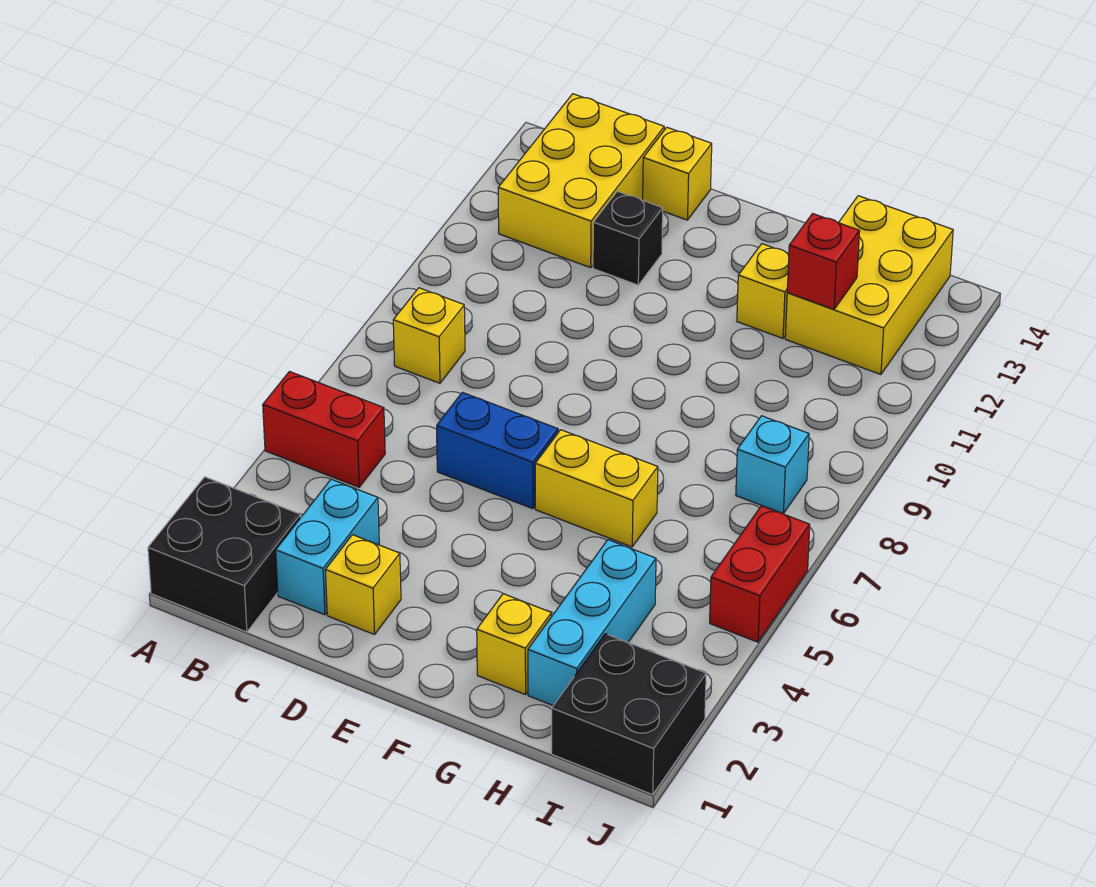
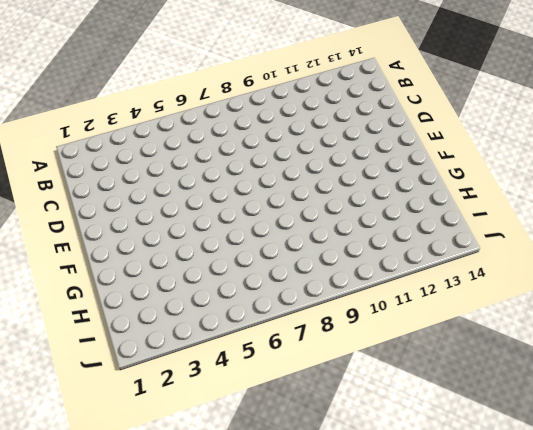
none -> black brick A1:B2 level 1
none -> red brick A5:B5 level 1
none -> yellow brick B8 level 1

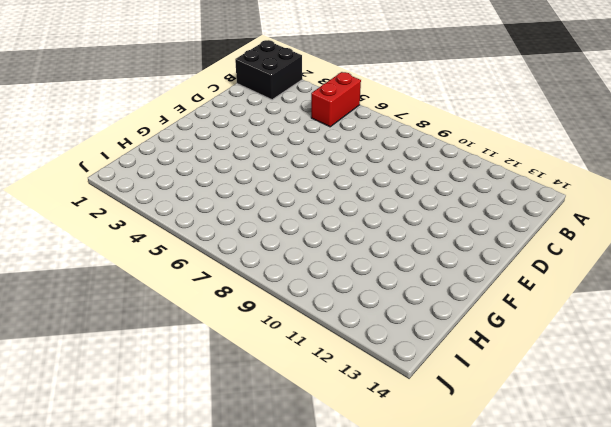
none -> yellow brick B8 level 1
none -> yellow brick B12:C14 level 1
none -> cyan brick C2:C3 level 1

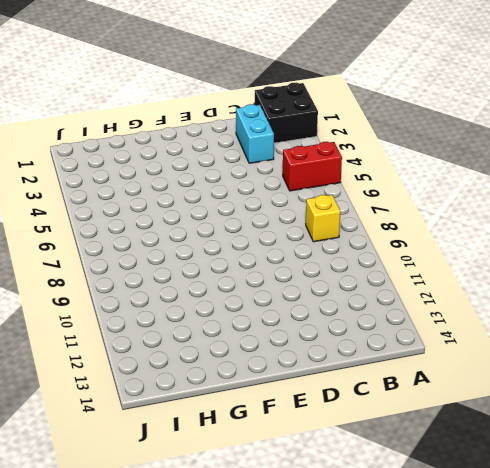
none -> yellow brick B12:C14 level 1
none -> yellow brick D2 level 1
none -> blue brick D6:E6 level 1

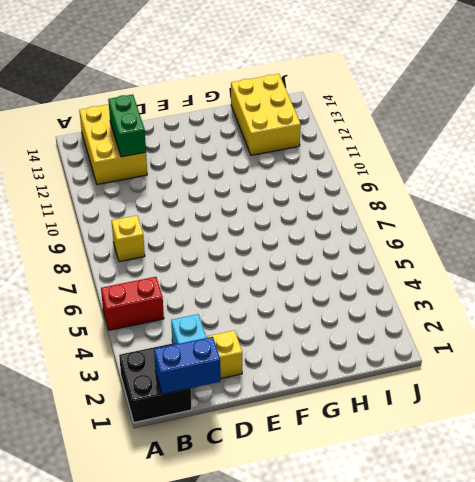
blue brick B1:C1 level 2 -> blue brick D6:E6 level 1
green brick C12:C13 level 2 -> none
none -> black brick D12 level 1
none -> yellow brick D14 level 1
none -> yellow brick F6:G6 level 1

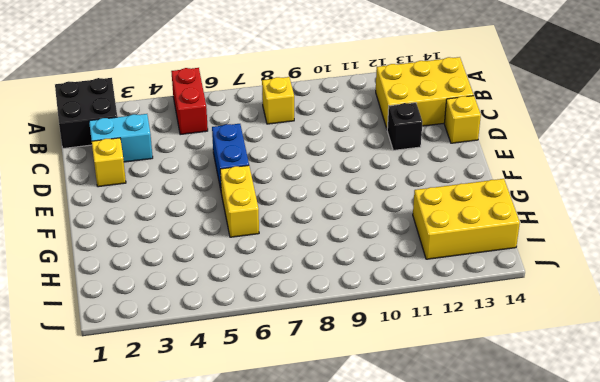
none -> yellow brick G2 level 1
none -> yellow brick G12 level 1
none -> cyan brick H2:H4 level 1

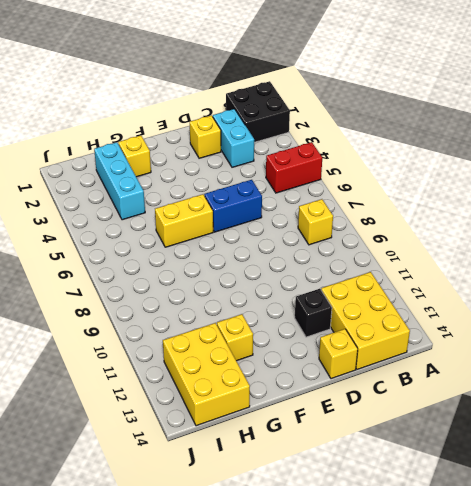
none -> black brick I1:J2 level 1
none -> cyan brick I8 level 1
none -> red brick J5:J6 level 1

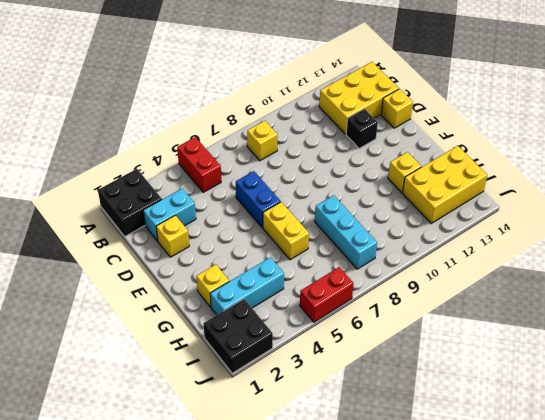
cyan brick G8:I8 level 1 -> cyan brick I8 level 1
none -> red brick H12 level 2

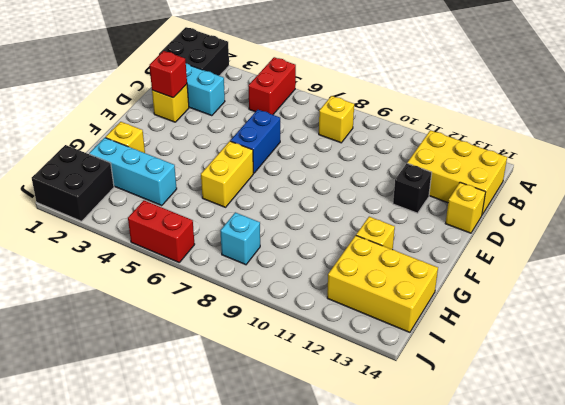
red brick D2 level 2 -> red brick H12 level 2

